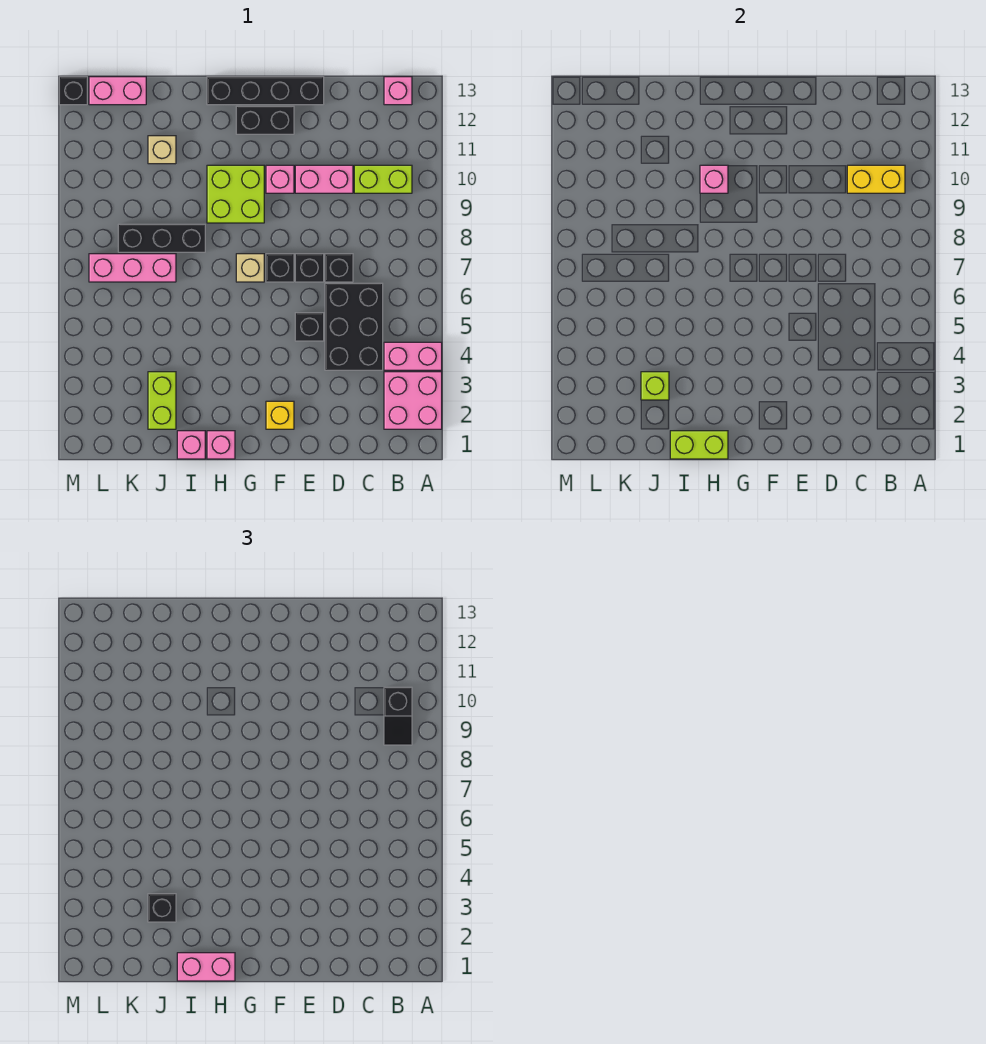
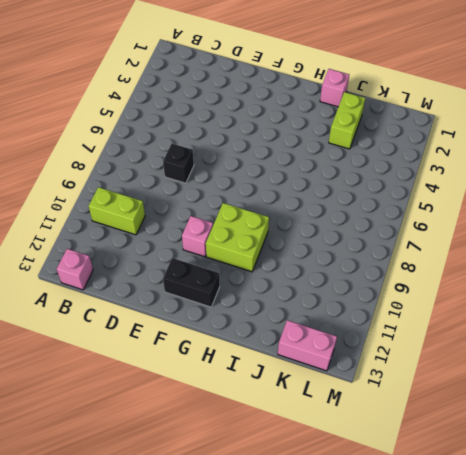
none -> pink brick A2:B3 level 1
none -> pink brick A4:B4 level 1
none -> black brick C4:D6 level 1
none -> pink brick D10:E10 level 1

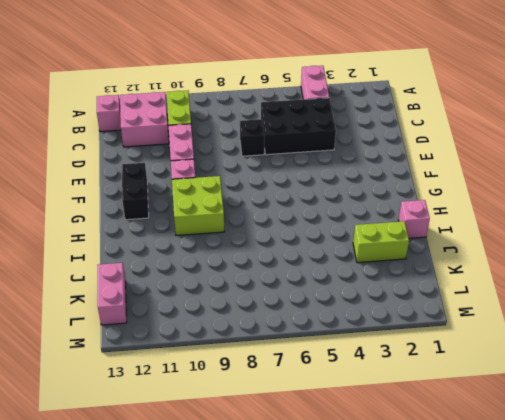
pink brick B11:C12 level 1 -> pink brick A2:B3 level 1
none -> black brick E5 level 1
none -> black brick E7 level 1
none -> black brick E13:H13 level 1
none -> yellow brick F2 level 1

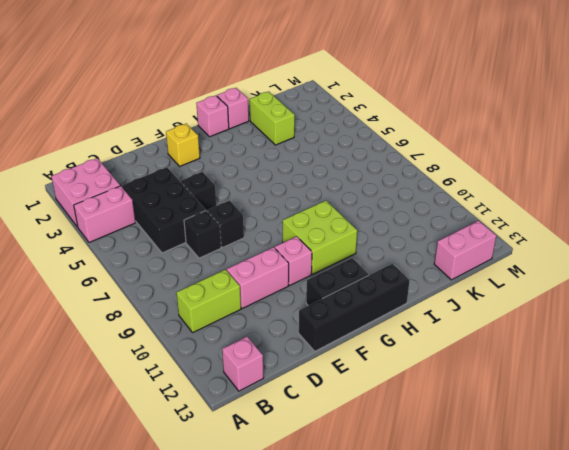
none -> black brick F7 level 1
none -> tan brick G7 level 1
none -> black brick I8:K8 level 1
none -> pink brick J7:L7 level 1

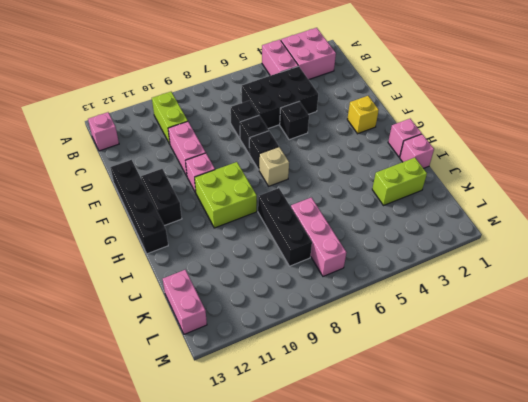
none -> tan brick J11 level 1
none -> black brick M13 level 1
none -> yellow brick B10:C10 level 2
none -> lime brick H1:I1 level 2

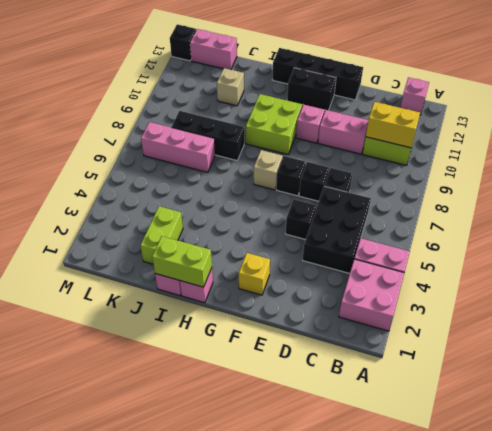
none -> pink brick H10 level 2
none -> lime brick J3 level 2
none -> black slope B9:B10 level 3 top 10
none -> pink brick H1:I1 level 3

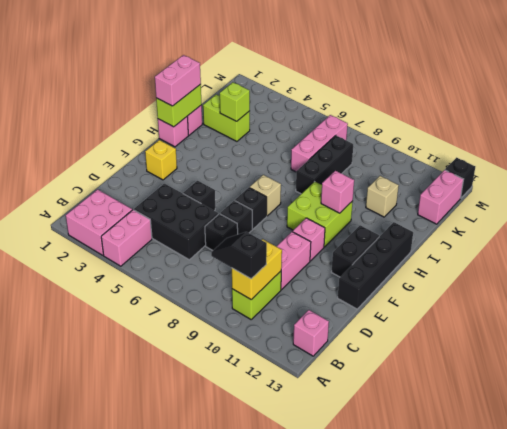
none -> black brick J3 level 3

